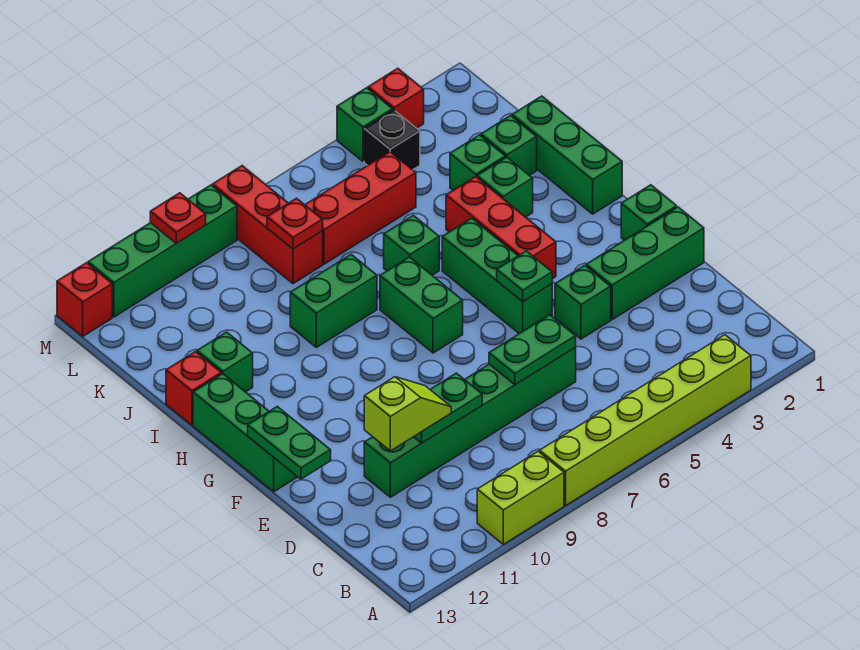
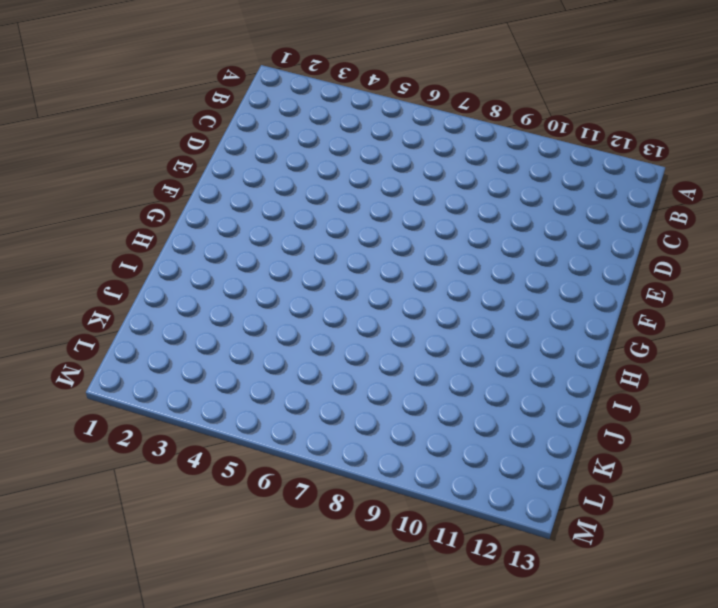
none -> lime brick A3:A8 level 1
none -> lime brick A9:A10 level 1
none -> green brick D6:D11 level 1
none -> green brick E1:E3 level 1

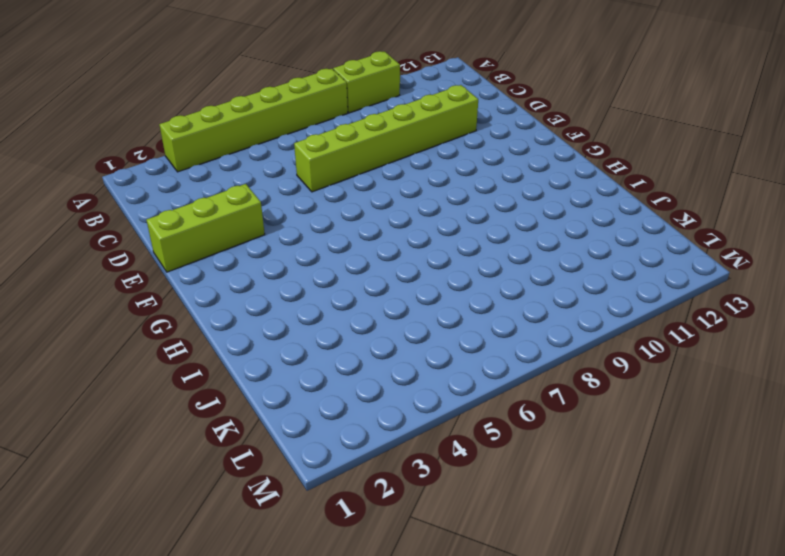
lime brick D6:D11 level 1 -> green brick D6:D11 level 1
lime brick E1:E3 level 1 -> green brick E1:E3 level 1
none -> green brick E4 level 1
none -> green brick F1 level 1
none -> green brick F5:H5 level 1
none -> green brick F13:H13 level 1

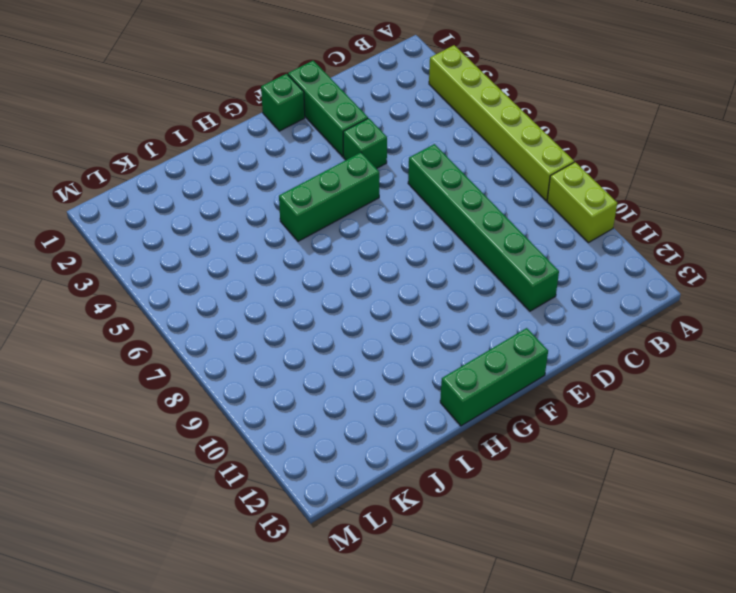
none -> red brick G4:I4 level 1
none -> green brick G7:H7 level 1
none -> green brick H1:J1 level 1
none -> green brick I3 level 1

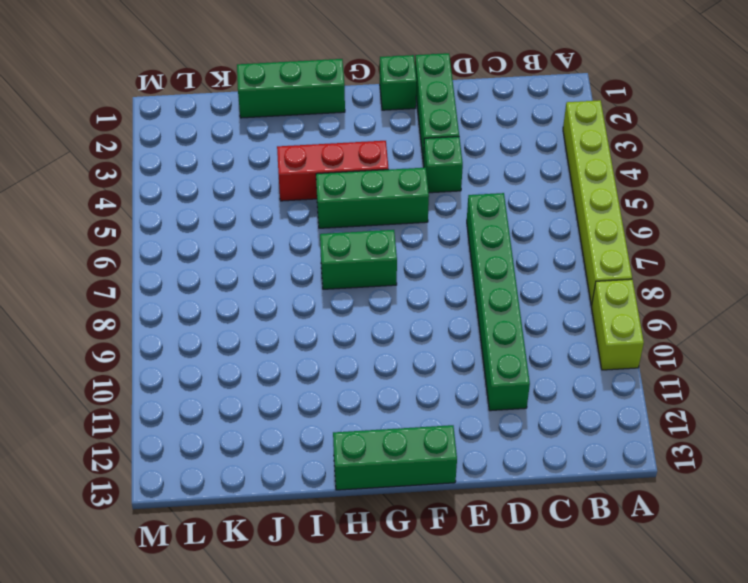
none -> green brick I3 level 1
none -> green brick I6 level 1
none -> green brick I8:I9 level 1
none -> green brick I12 level 1

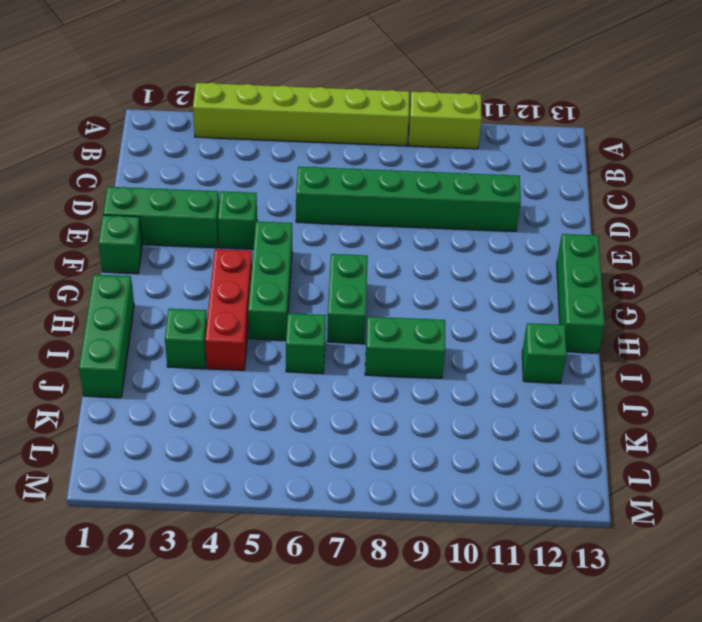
none -> red brick I13 level 1
none -> green brick J2 level 1
none -> green brick J3 level 1
none -> red brick K5:K7 level 1

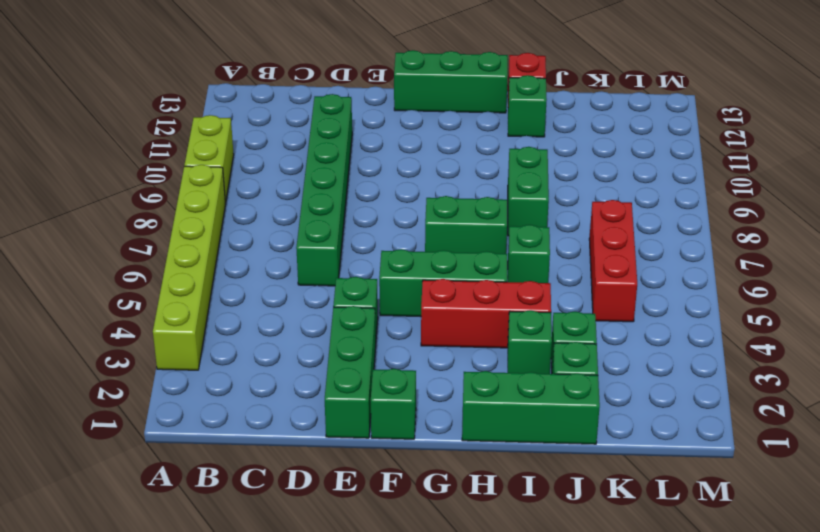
none -> red brick K8:M8 level 1
none -> black brick L4 level 1
none -> red brick M3 level 1
none -> green brick M4 level 1

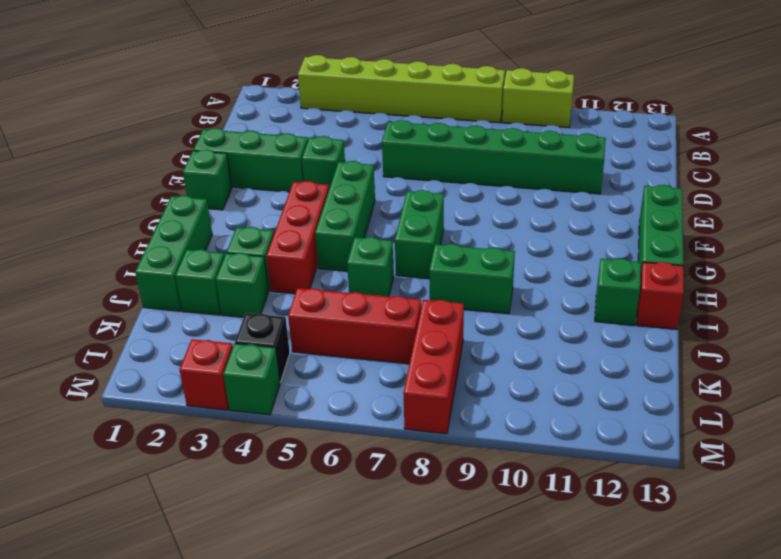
none -> green brick M9:M12 level 1
none -> red brick M13 level 1
none -> green plate D6:D7 level 2
none -> green plate D9:D10 level 2

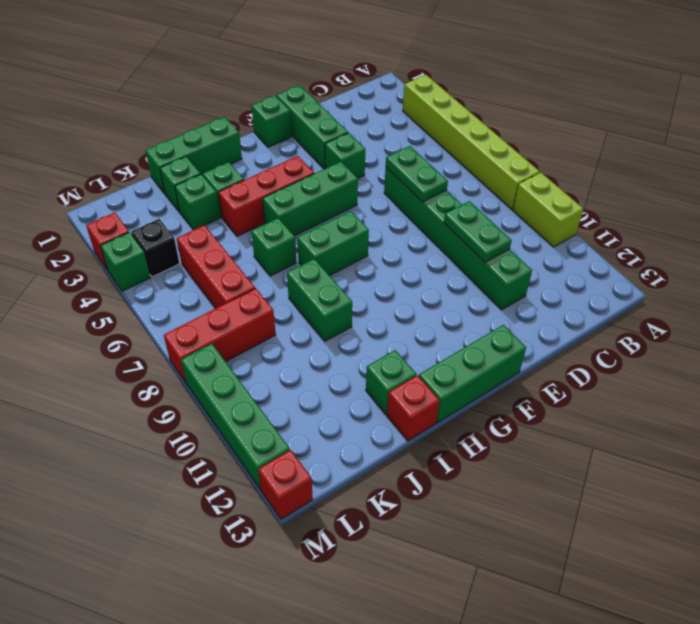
none -> green plate E13:F13 level 2
none -> green plate F5 level 2
none -> red plate K8 level 2
none -> red plate M10 level 2

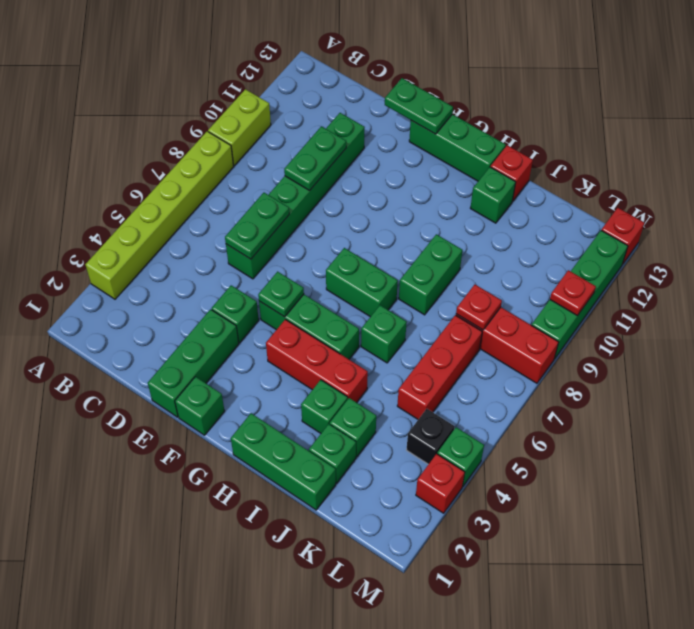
none -> lime slope D10:D11 level 3 top 11

